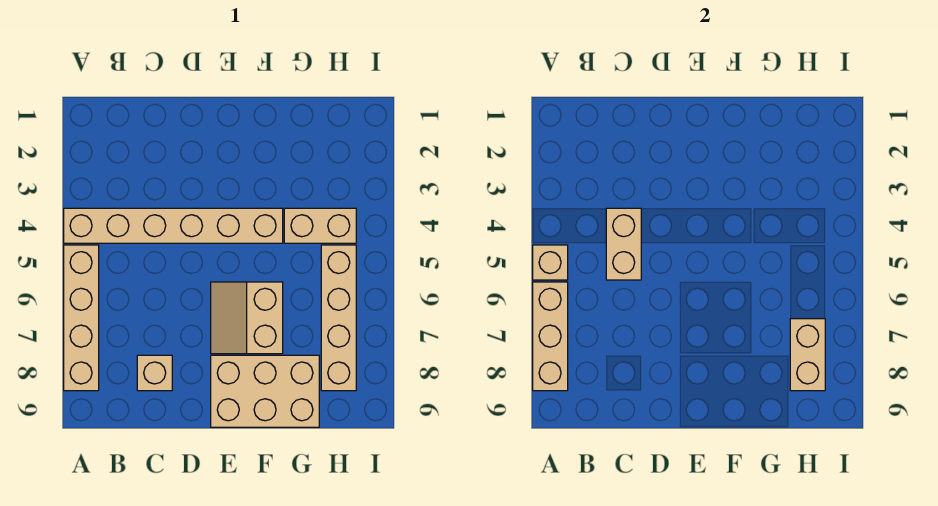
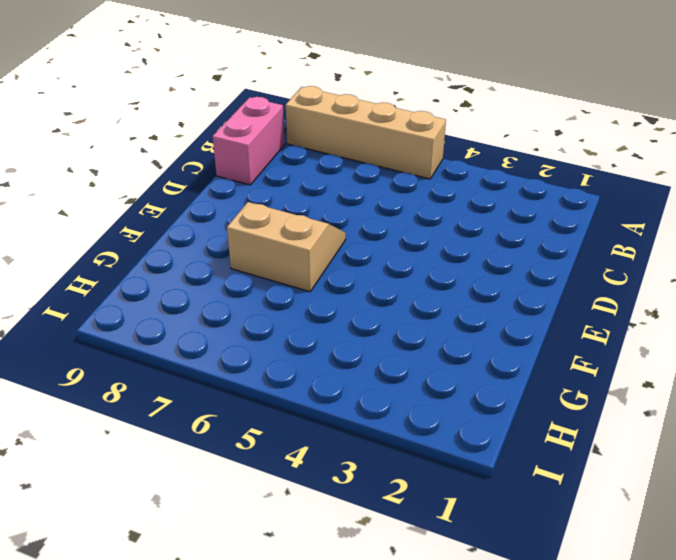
pink brick B9:C9 level 1 -> none
none -> tan brick A4:F4 level 1
none -> tan brick C8 level 1

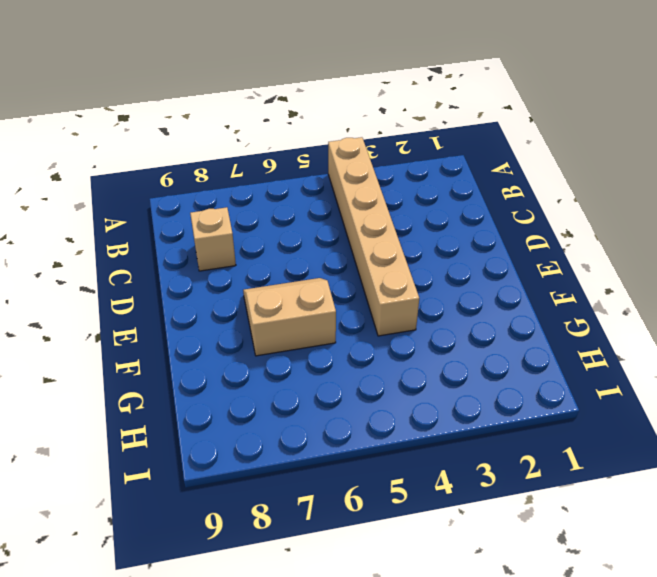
none -> tan brick A5:A8 level 1
none -> tan brick E8:G9 level 1

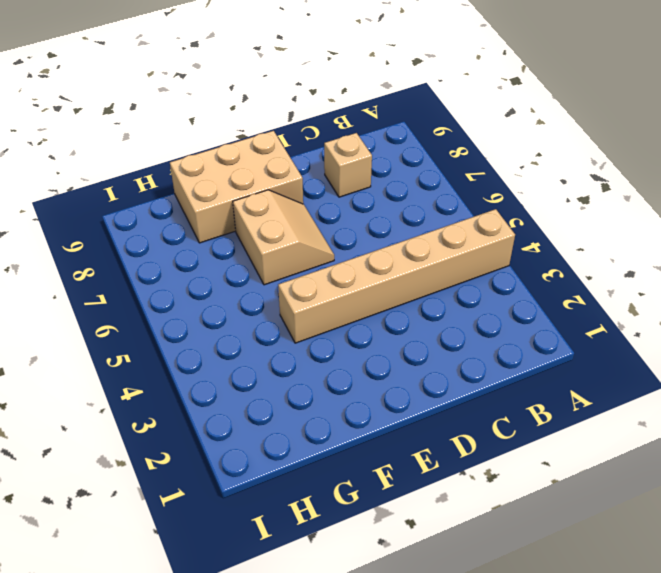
none -> tan brick A5:A8 level 1
none -> tan brick G4:H4 level 1

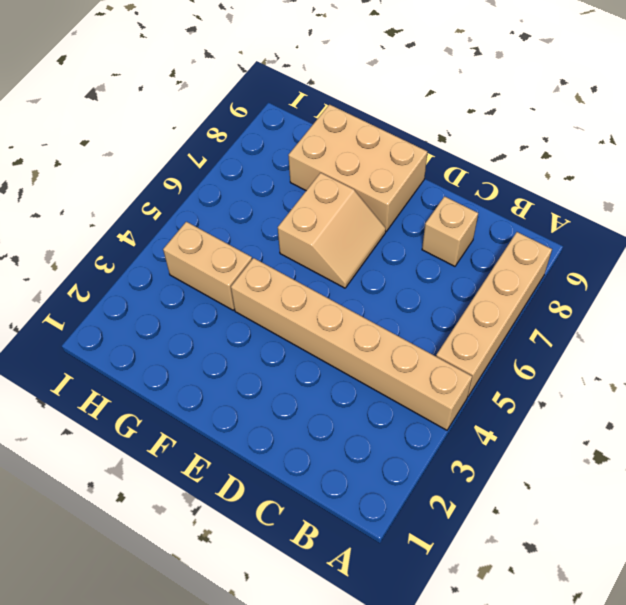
none -> tan brick H5:H8 level 1
none -> tan brick A5 level 2

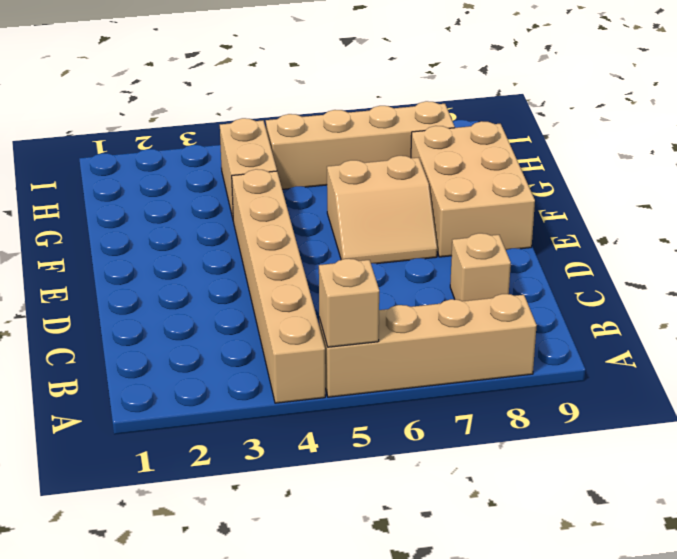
none -> tan brick A6:A8 level 2
none -> tan brick C4:C5 level 2

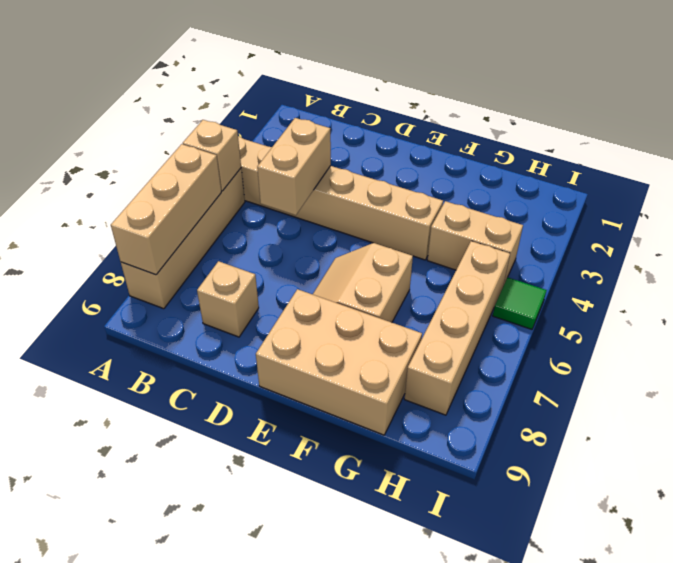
green tile I5 level 1 -> none
none -> tan brick H7:H8 level 2

